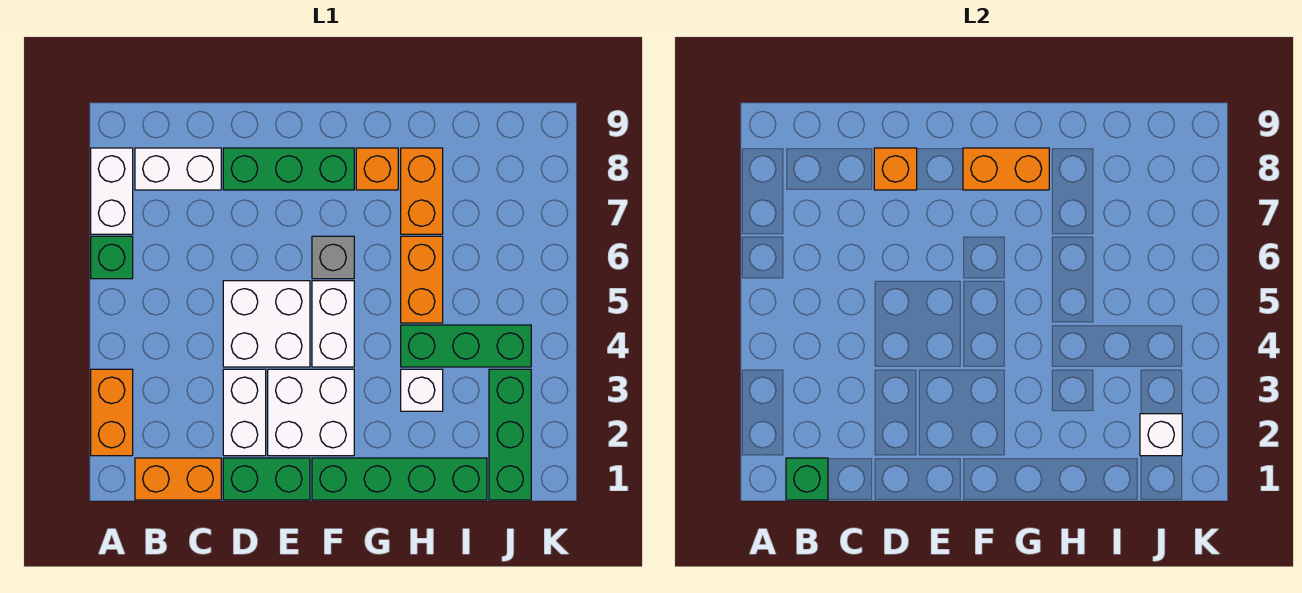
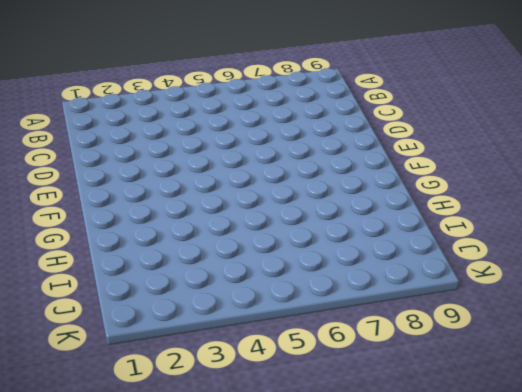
none -> orange brick A2:A3 level 1
none -> green brick A6 level 1
none -> white brick A7:A8 level 1

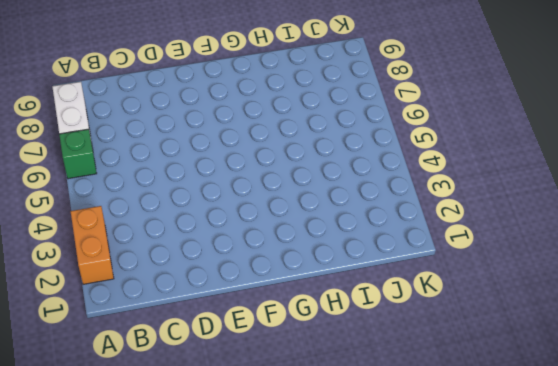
none -> orange brick B1:C1 level 1
none -> white brick B8:C8 level 1
none -> green brick D1:E1 level 1

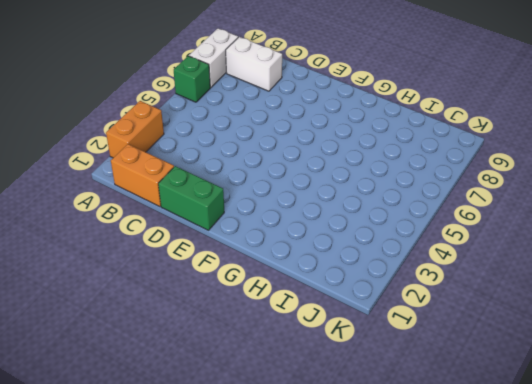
none -> white brick D2:D3 level 1
none -> white brick D4:E5 level 1
none -> green brick D8:F8 level 1

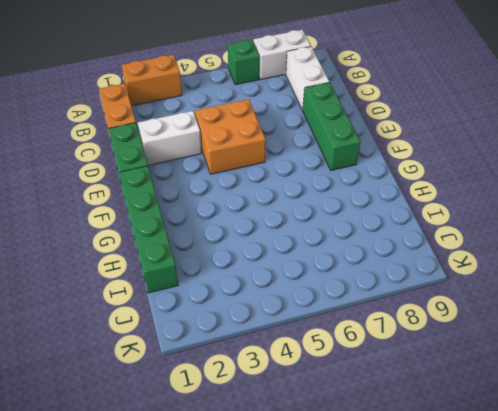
orange brick D4:E5 level 1 -> white brick D4:E5 level 1
none -> white brick E2:F3 level 1
none -> white brick F4:F5 level 1
none -> grey brick F6 level 1

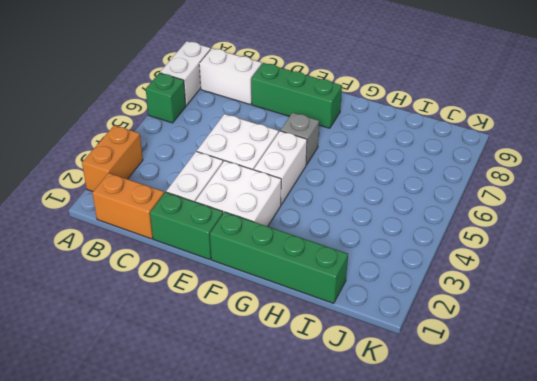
none -> orange brick G8 level 1
none -> white brick H3 level 1
none -> green brick H4:J4 level 1

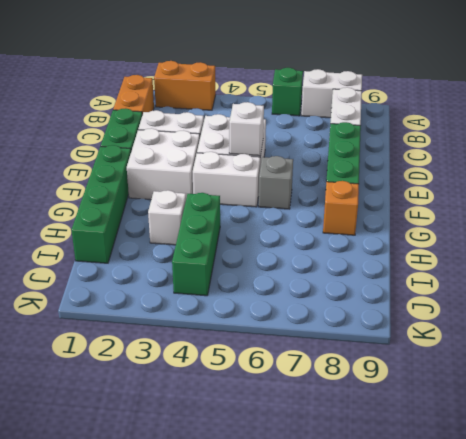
white brick E5 level 2 -> white brick J2 level 2
none -> orange brick H5:H6 level 1
none -> orange brick H7:H8 level 1
none -> green brick J1:J3 level 1

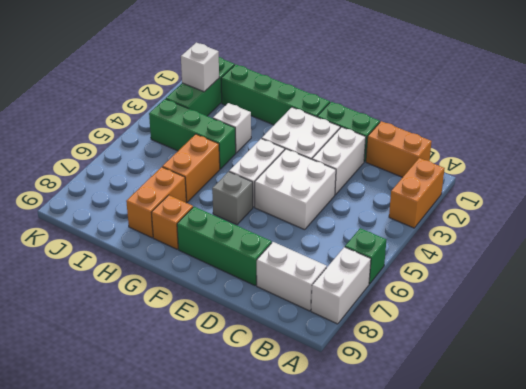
none -> green brick B1 level 2
none -> orange brick D8 level 2
none -> orange brick F8:G8 level 2

